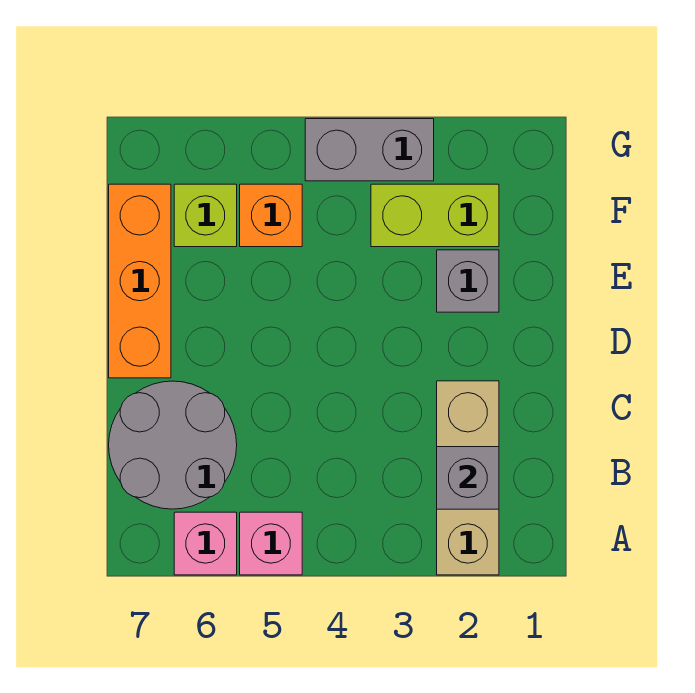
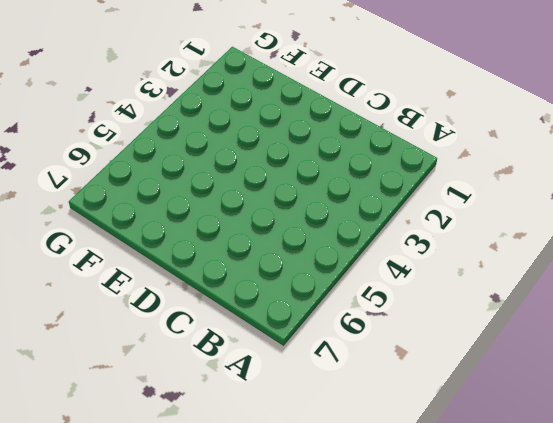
none -> tan brick A2:C2 level 1
none -> pink brick A5 level 1

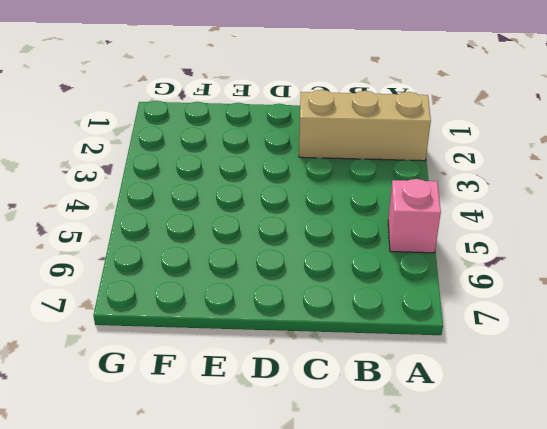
none -> pink brick A6 level 1
none -> grey round brick B6:C7 level 1

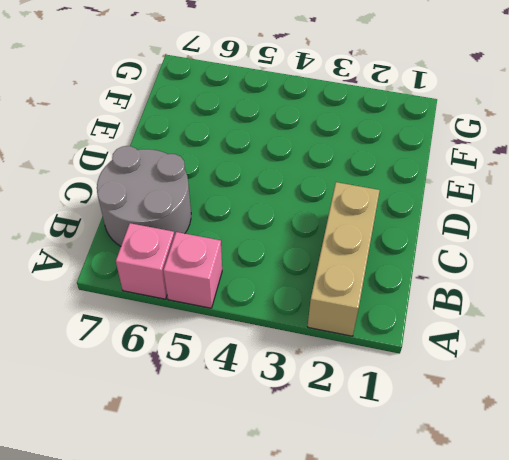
none -> orange brick D7:F7 level 1
none -> grey brick E2 level 1

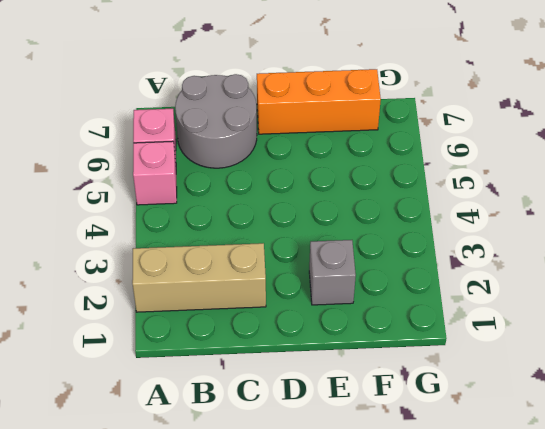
none -> lime brick F2:F3 level 1
none -> orange brick F5 level 1

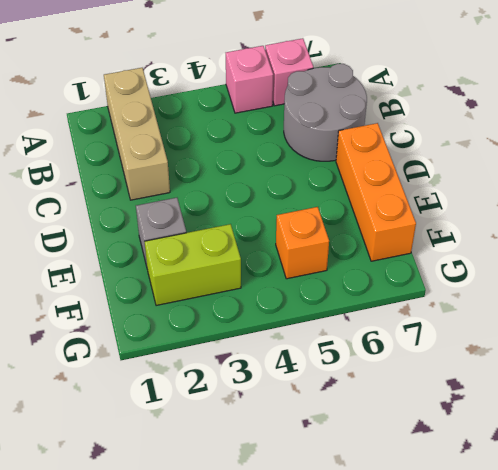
none -> lime brick F6 level 1
none -> grey brick G3:G4 level 1

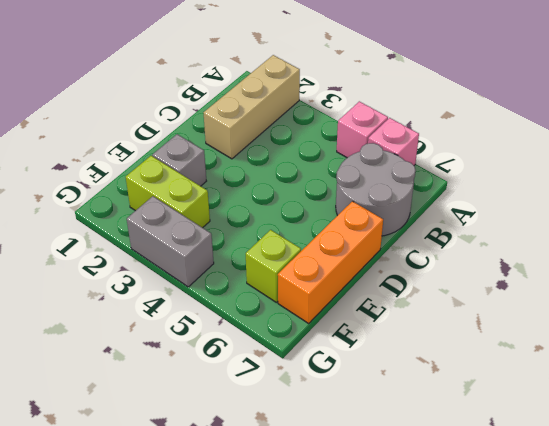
none -> orange brick F5 level 1
none -> grey brick B2 level 2

